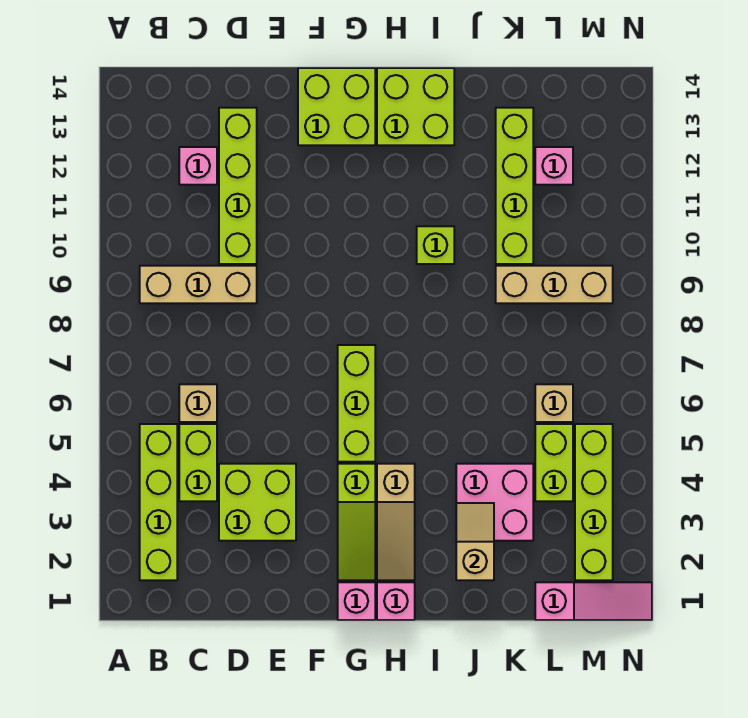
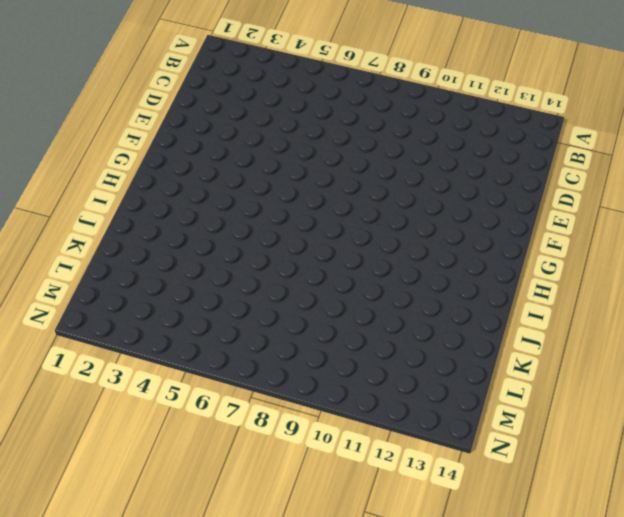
none -> lime brick B2:B5 level 1
none -> tan brick B9:D9 level 1
none -> lime brick C4:C5 level 1

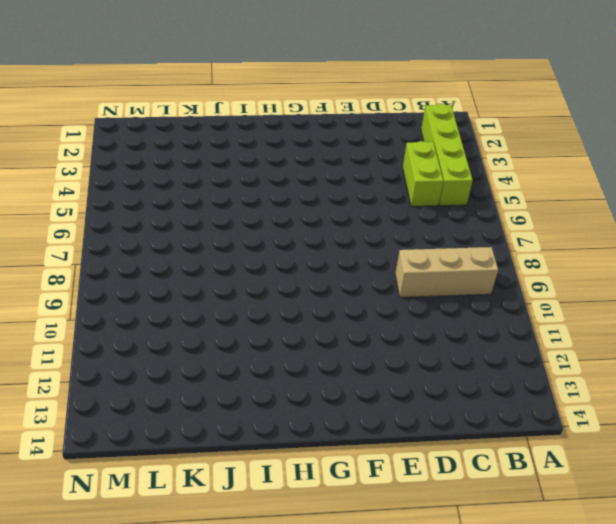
none -> tan brick C6 level 1
none -> pink brick C12 level 1
none -> lime brick D3:E4 level 1

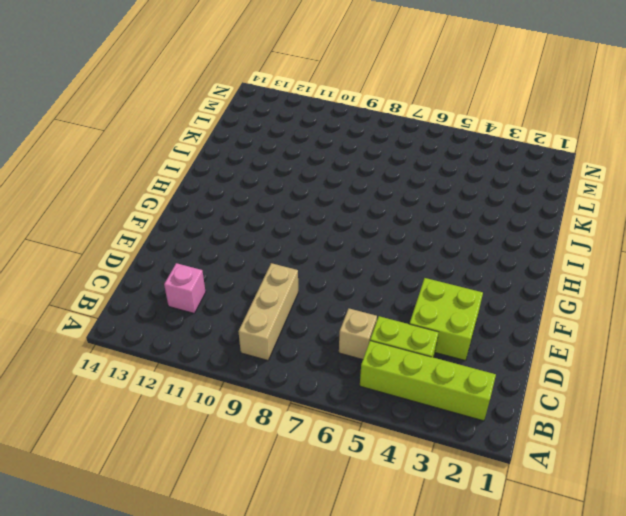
none -> lime brick D10:D13 level 1
none -> lime brick F13:G14 level 1
none -> pink brick G1 level 1

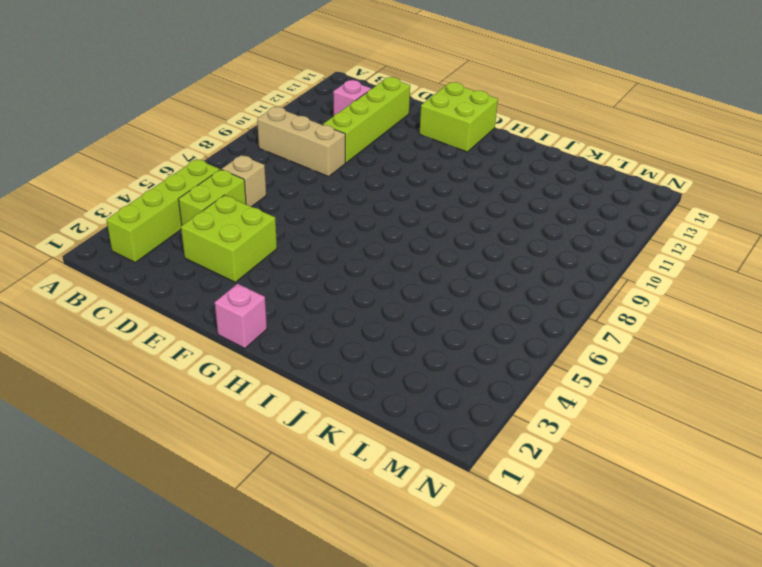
none -> lime slope G2:G4 level 1 top 4
none -> lime brick G5:G7 level 1
none -> pink brick H1 level 1

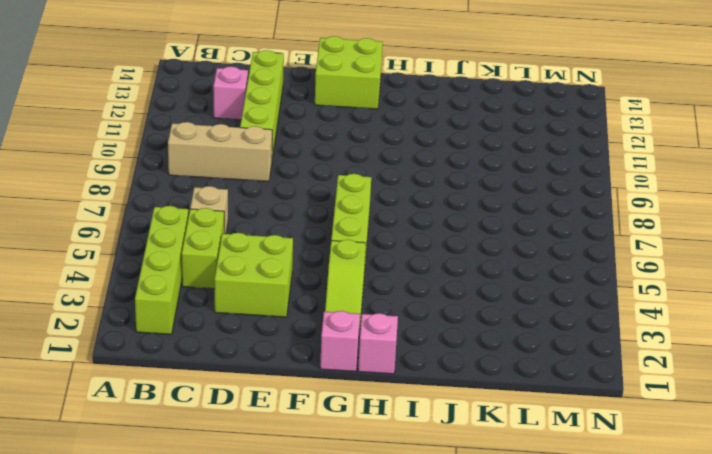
none -> tan slope H2:H4 level 1 top 4
none -> lime brick H13:I14 level 1
none -> lime brick I10 level 1

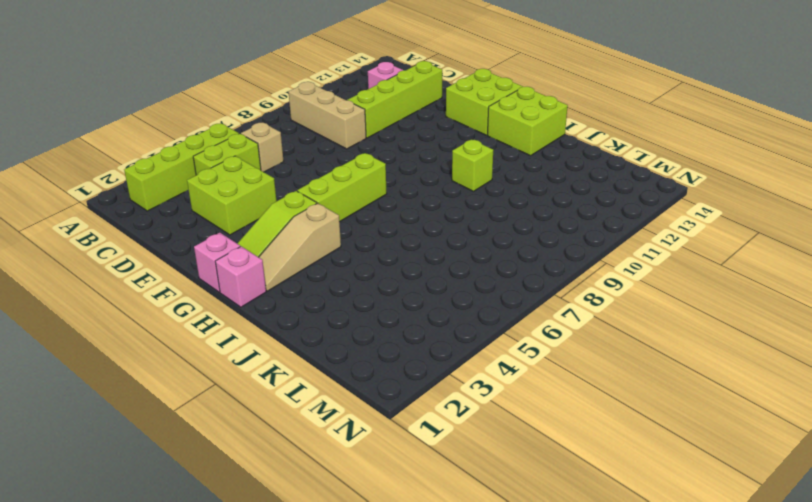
none -> pink brick J3:K4 level 1
none -> tan brick K9:M9 level 1
none -> lime brick K10:K13 level 1

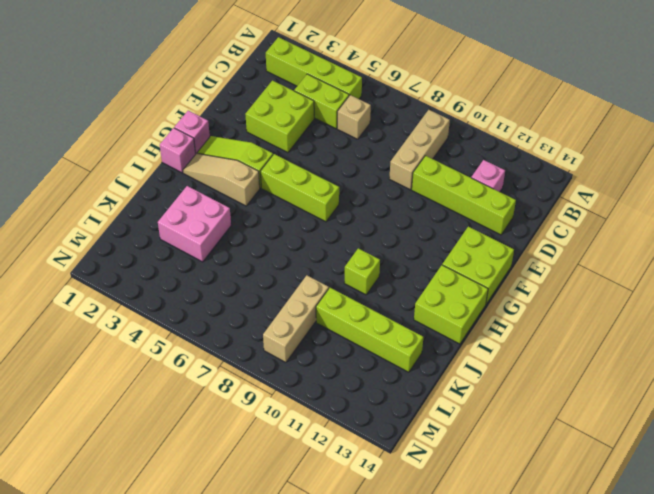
none -> pink slope L1:N1 level 1 top L
none -> lime brick L4:L5 level 1
none -> tan brick L6 level 1

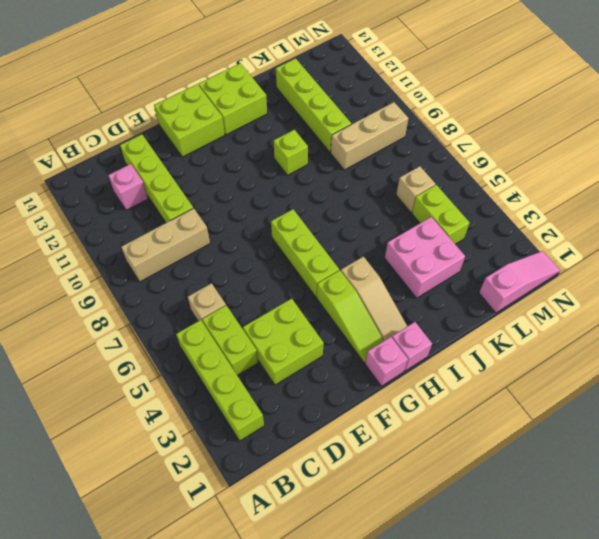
none -> pink brick L12 level 1
none -> lime brick M2:M5 level 1
none -> tan slope J2:J3 level 2 top 2

